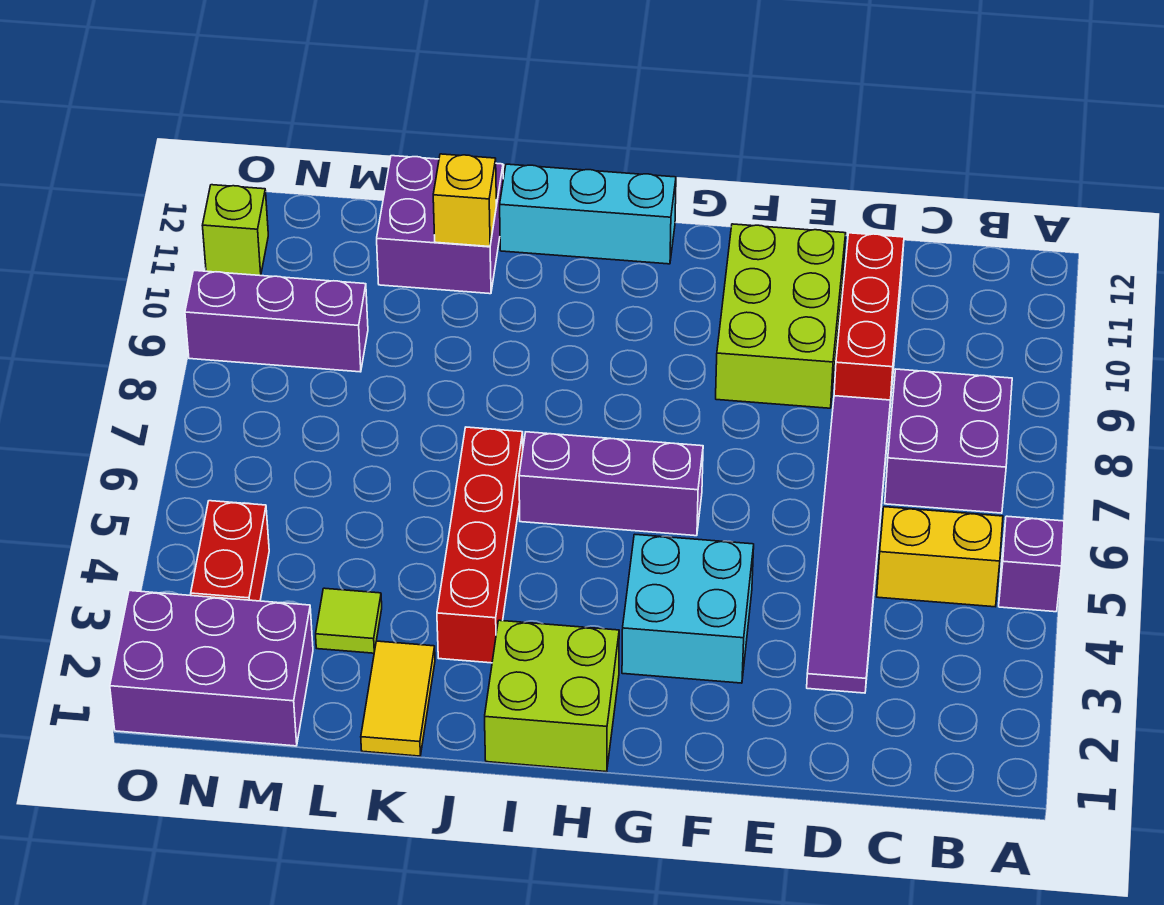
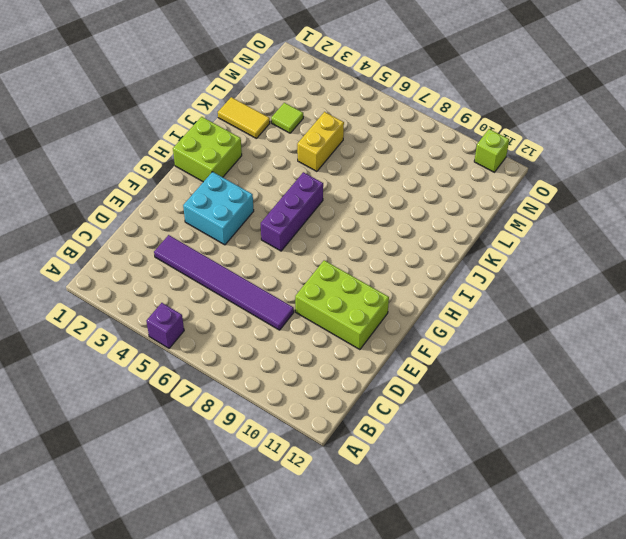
yellow brick K5:L5 level 1 -> yellow brick B5:C5 level 1
none -> purple brick B7:C8 level 1
none -> red brick D9:D11 level 1
none -> cyan brick H12:J12 level 1

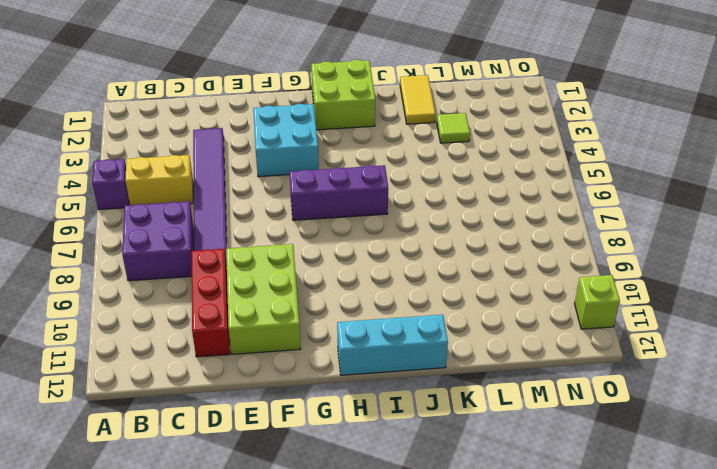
none -> red brick J3:J6 level 1
none -> purple brick K11:L12 level 1
none -> purple brick M1:O2 level 1

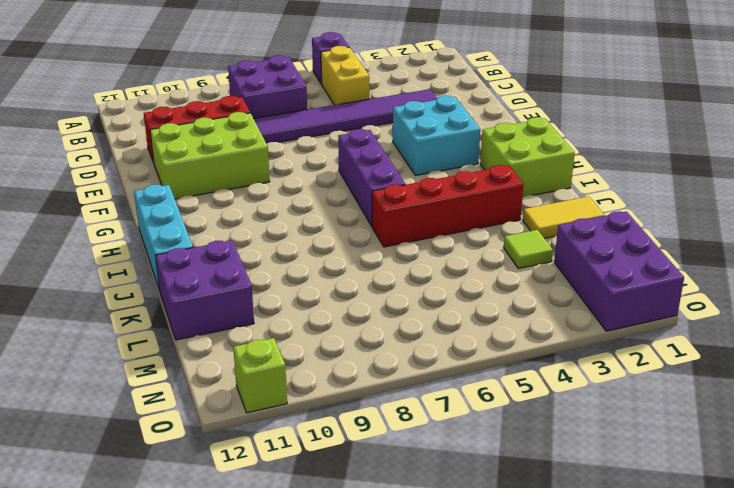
none -> purple brick M9:O9 level 1
none -> red brick N3:N4 level 1
none -> yellow brick K11 level 2

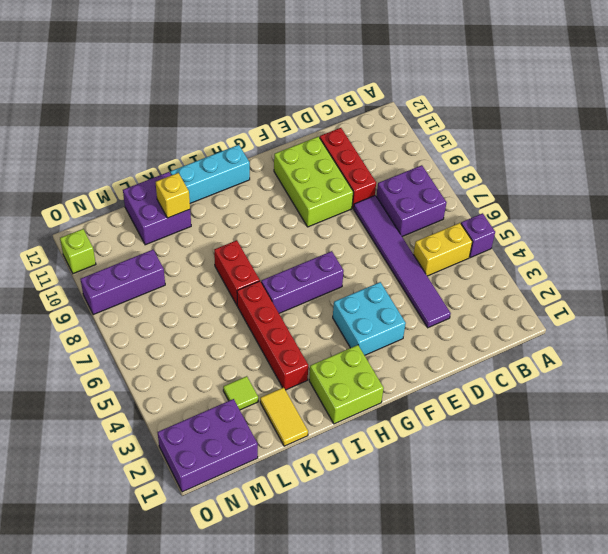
red brick J7:J8 level 1 -> red brick N3:N4 level 1

